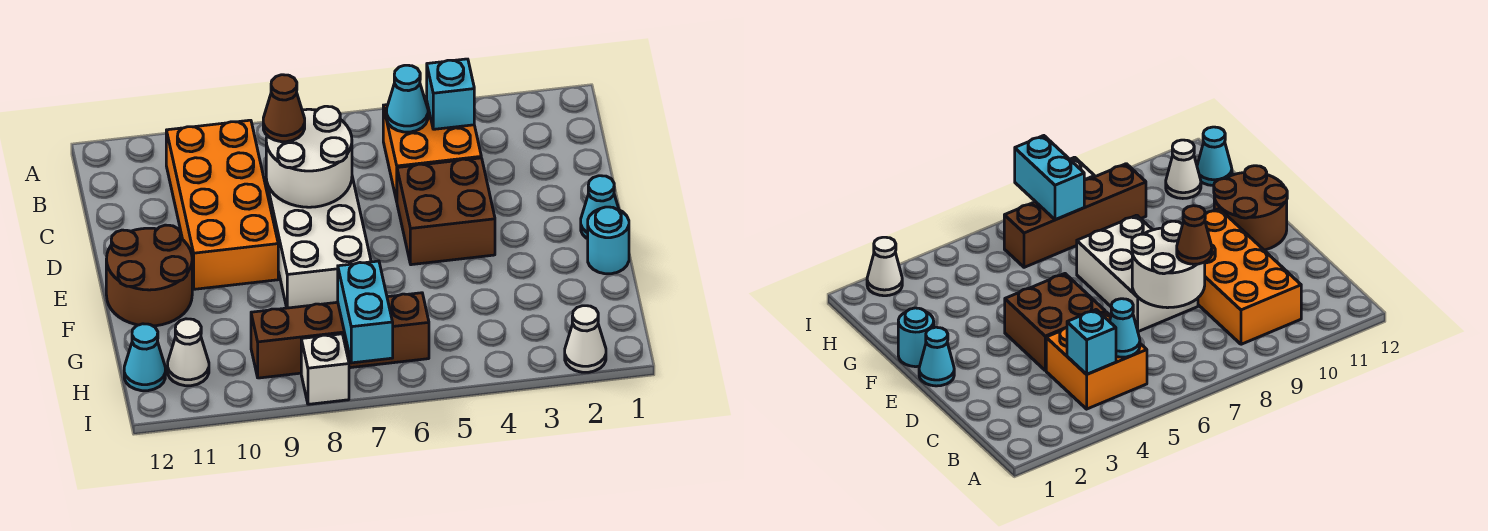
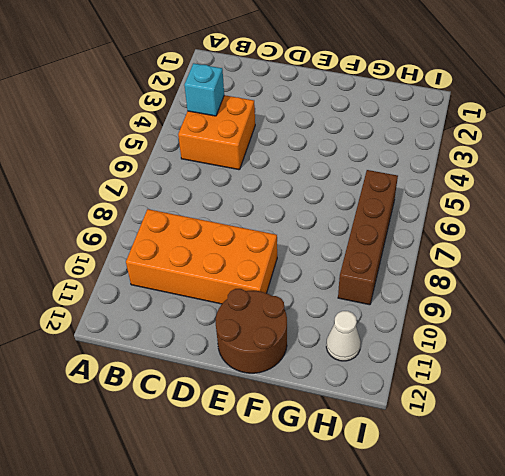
none -> brown brick D4:E5 level 1
none -> white brick D7:F8 level 1
none -> cyan cone E1 level 1

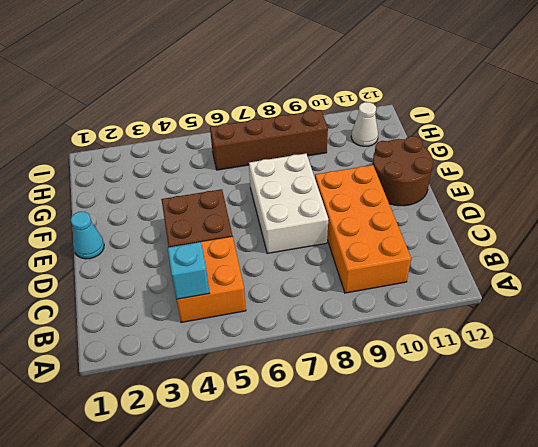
none -> cyan round brick F1 level 1
none -> cyan cone H12 level 1
none -> white cone I2 level 1

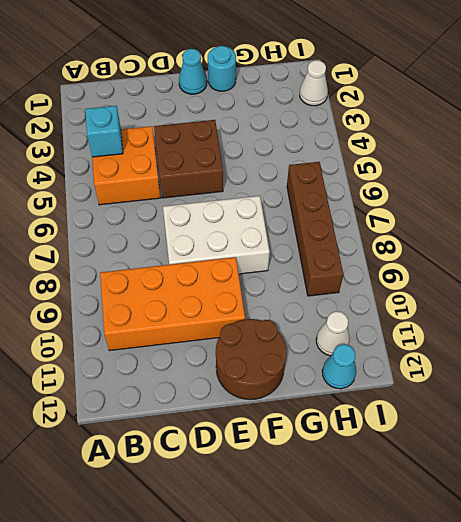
none -> white brick I8 level 1
none -> cyan cone B5 level 2
none -> white round brick C7:D8 level 2

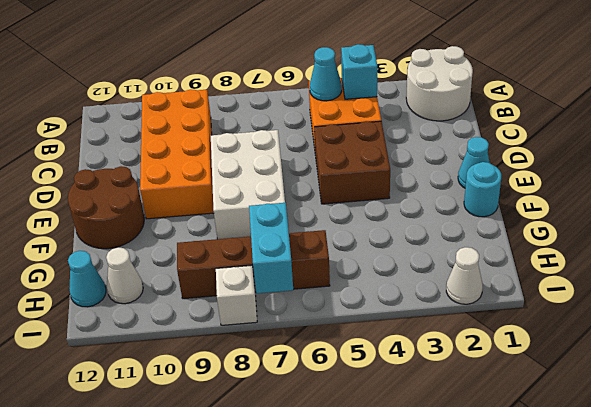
white round brick A1:B2 level 1 -> white round brick C7:D8 level 2
none -> brown cone C8 level 3

